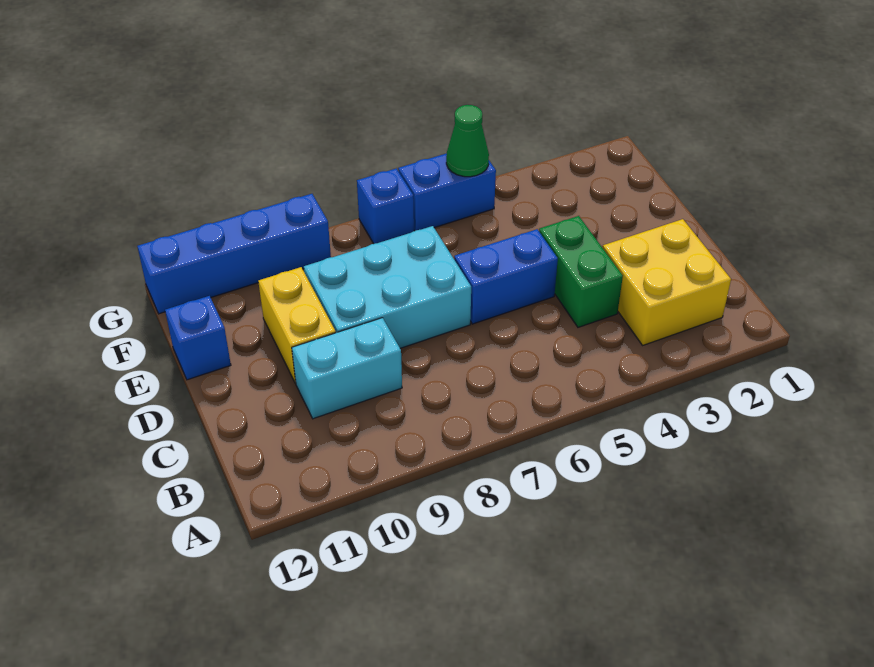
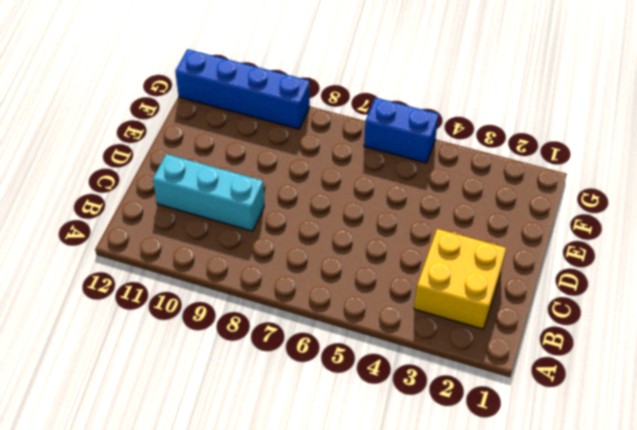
cyan brick C9:C11 level 1 -> cyan brick C9:C10 level 1
none -> green brick C4:D4 level 1
none -> blue brick D5:D6 level 1

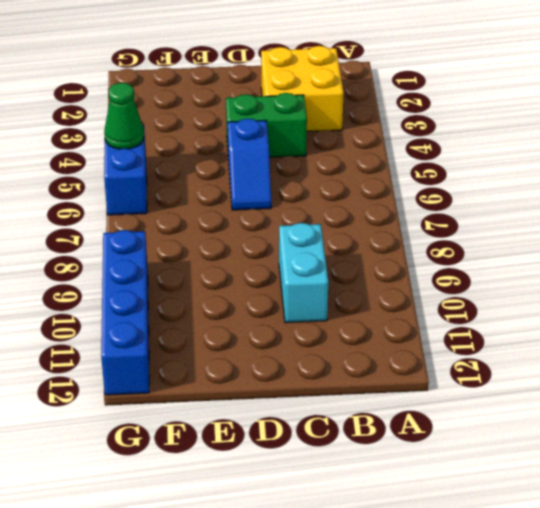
blue slope D5:D6 level 1 top 5 -> blue brick D5:D6 level 1
none -> cyan brick D7:E9 level 1
none -> yellow brick D10:E10 level 1

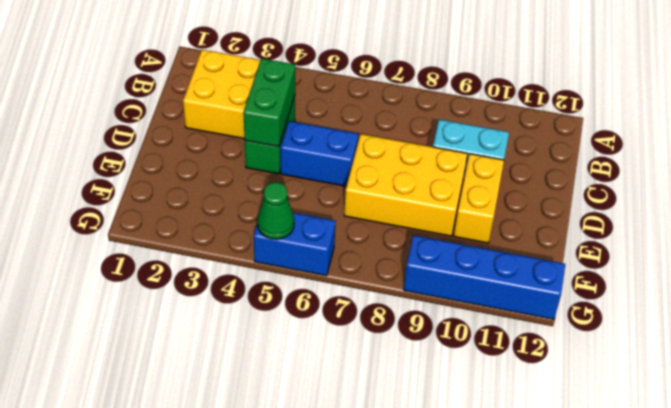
green brick C4:D4 level 2 -> none
yellow brick D7:E9 level 1 -> cyan brick D7:E9 level 1
none -> blue brick E12 level 1
none -> blue brick G7 level 1

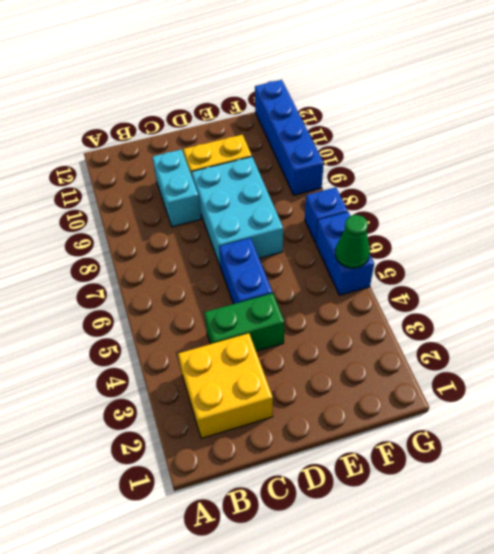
none -> blue brick E12 level 1

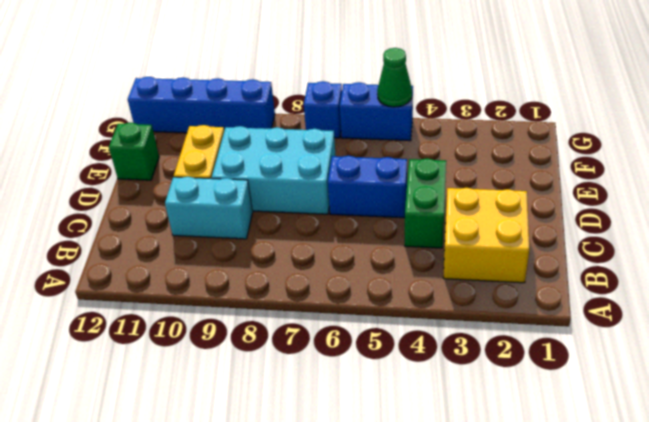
green brick E12 level 1 -> blue brick E12 level 1

